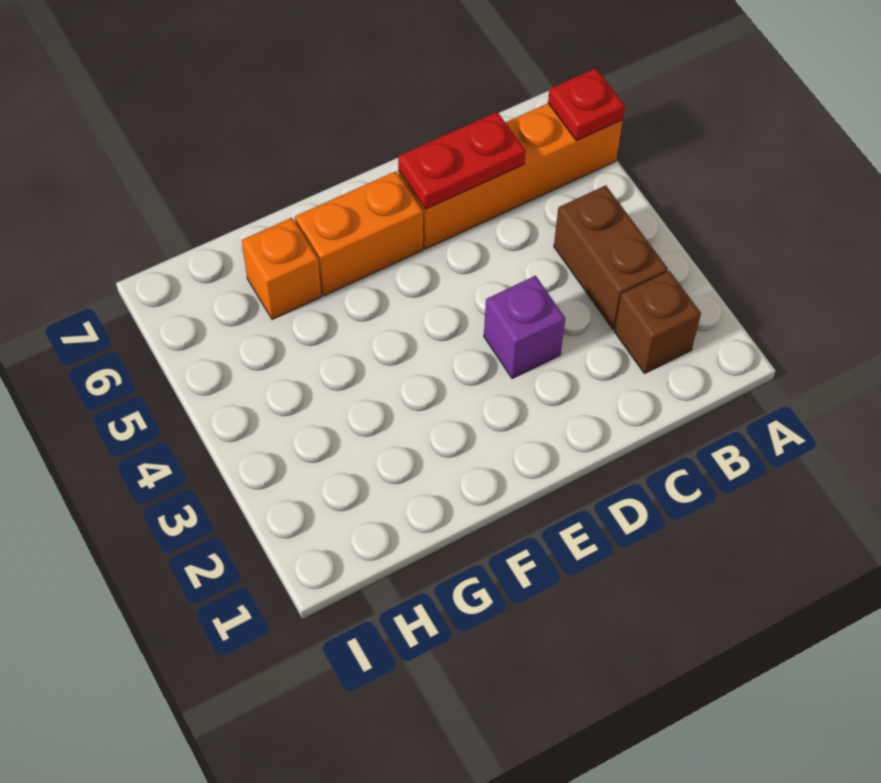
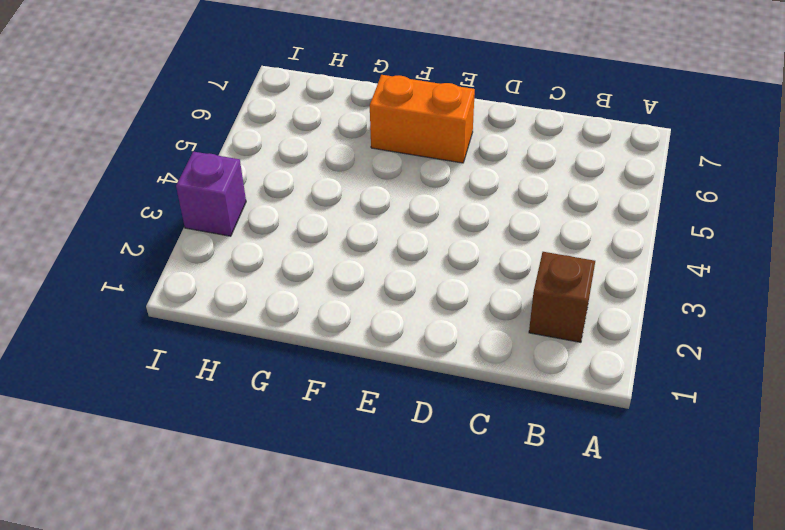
purple brick I3 level 1 -> purple brick D3 level 1
none -> orange brick A6:D6 level 1
none -> brown brick B3:B4 level 1

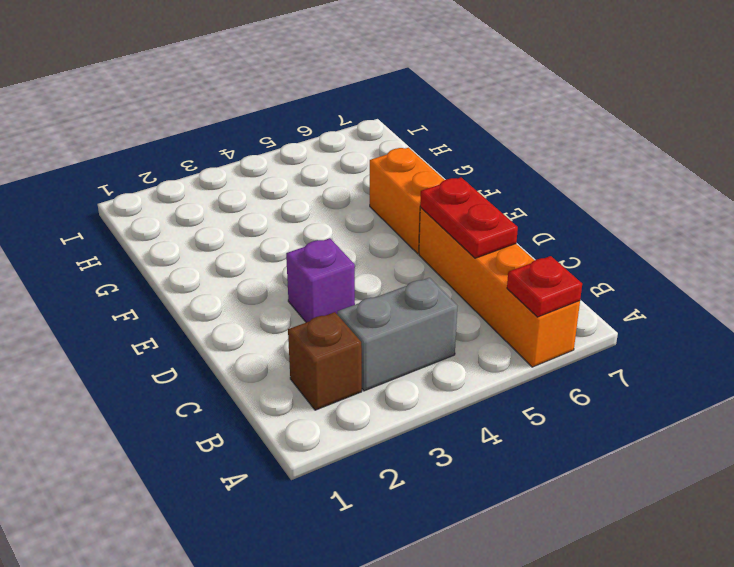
grey brick B3:B4 level 1 -> brown brick B3:B4 level 1
none -> orange brick G6 level 1

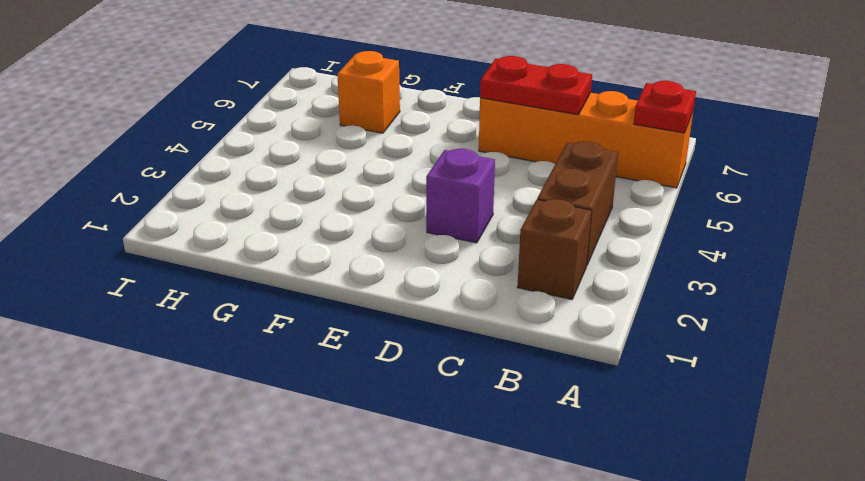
none -> orange brick E6:F6 level 1

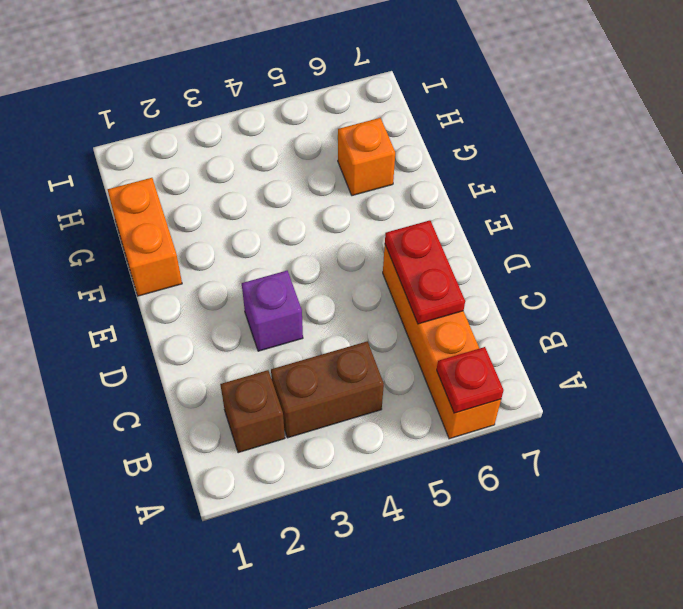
orange brick F1:G1 level 1 -> orange brick E6:F6 level 1

